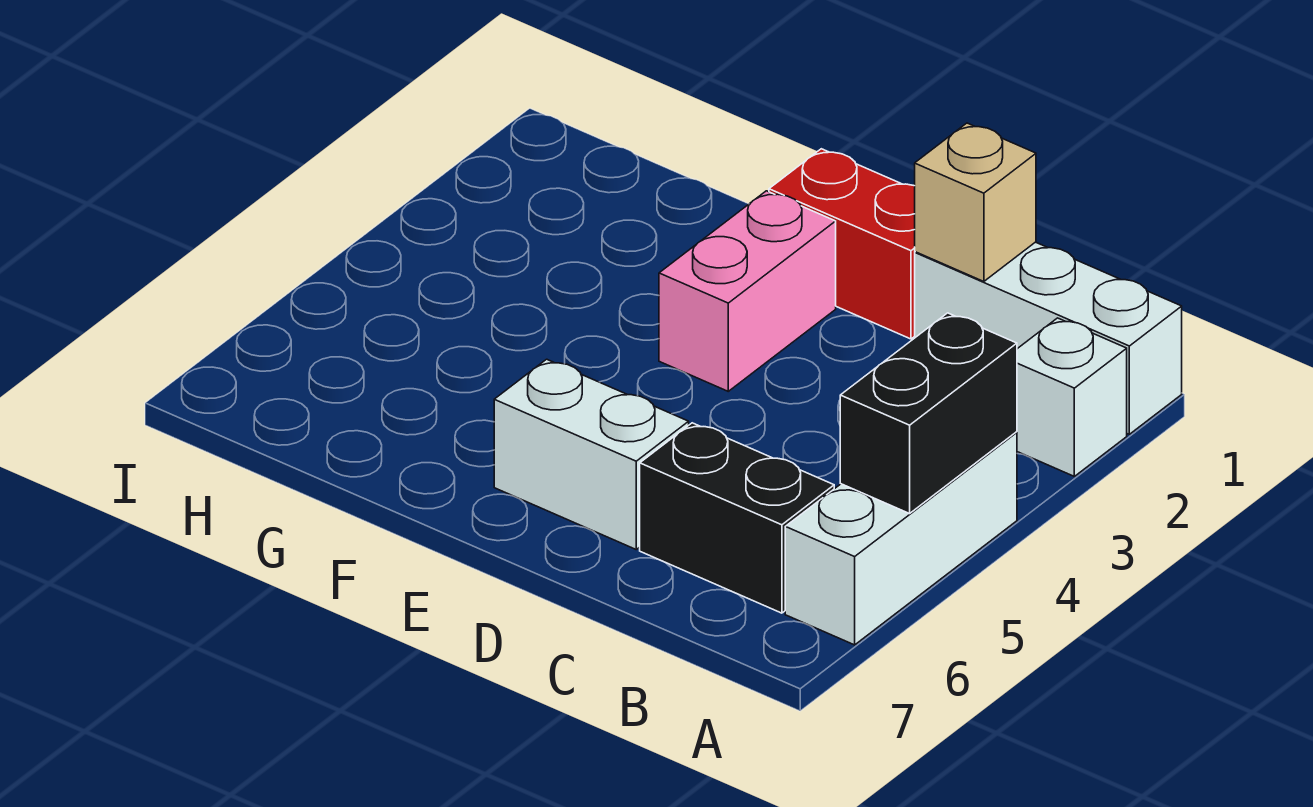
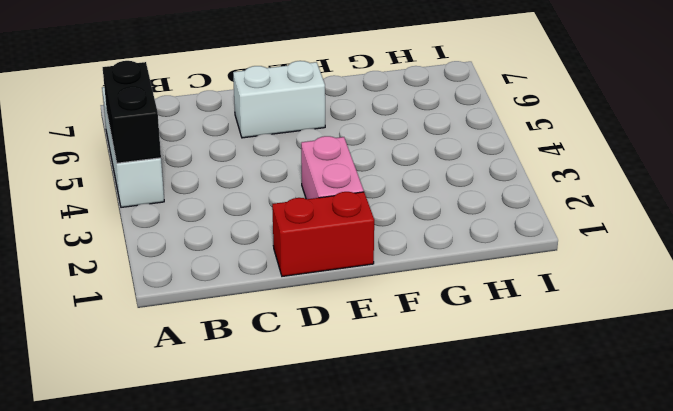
none -> white brick A1:C1 level 1
none -> white brick A2 level 1

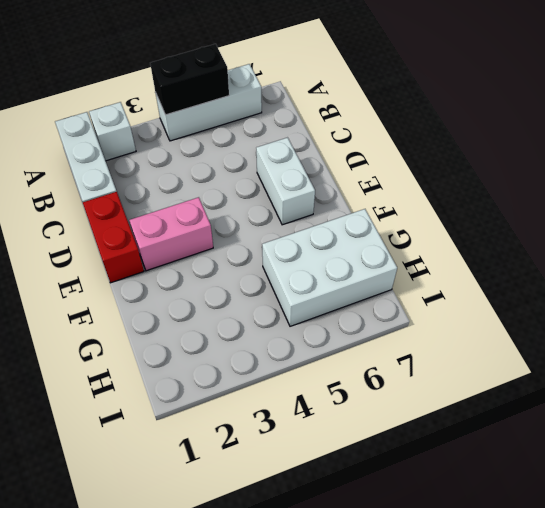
white brick G5:H7 level 1 -> none
none -> black brick B6:C6 level 1
none -> tan brick C1 level 2

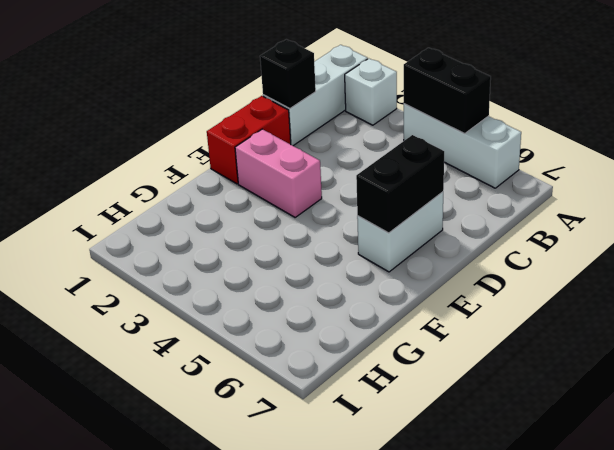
black brick C1 level 2 -> tan brick C1 level 2
black brick D6:E6 level 2 -> black brick B6:C6 level 1

